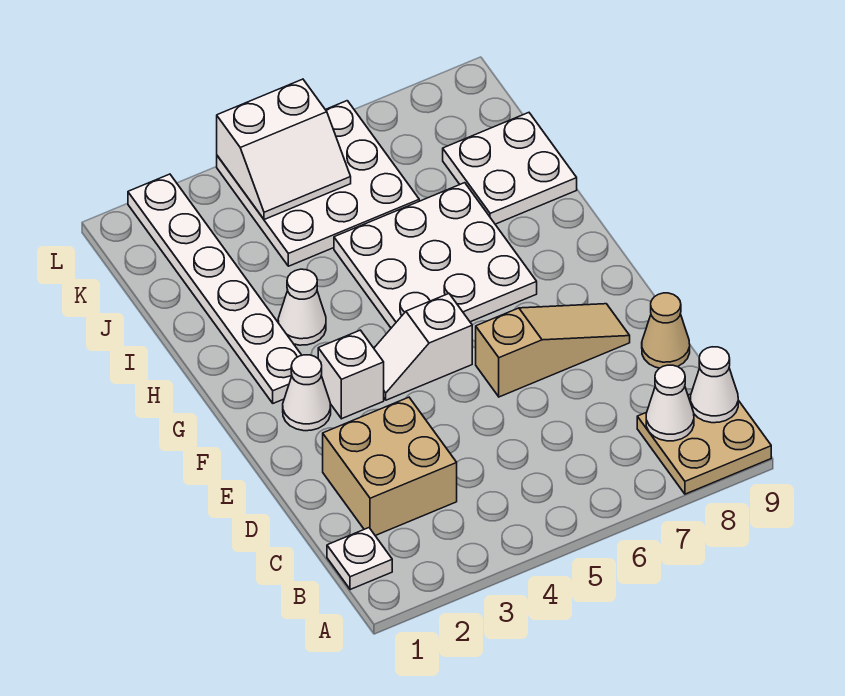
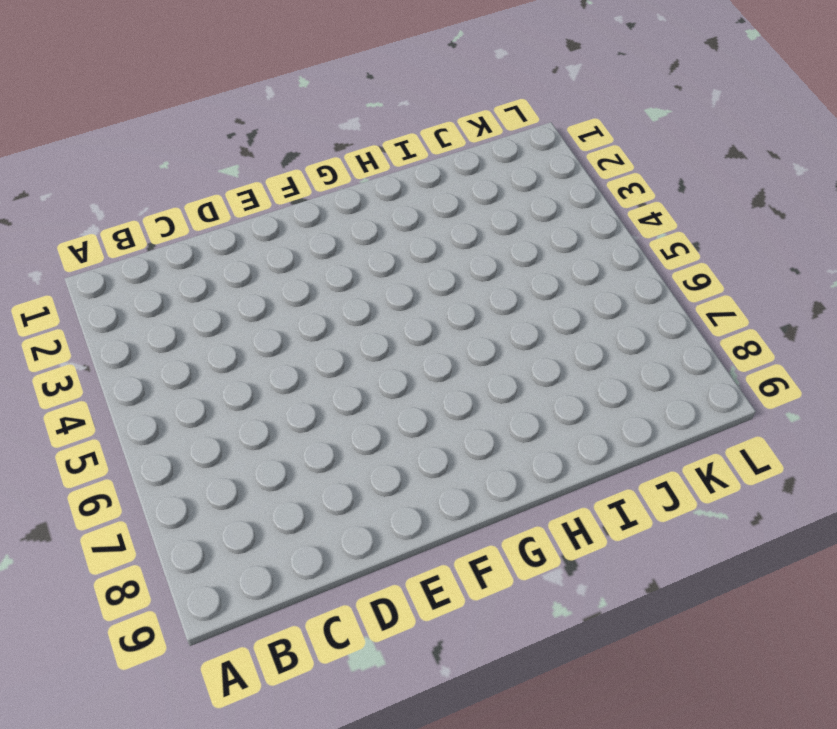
none -> tan plate A8:B9 level 1
none -> white plate B1 level 1
none -> tan brick C2:D3 level 1

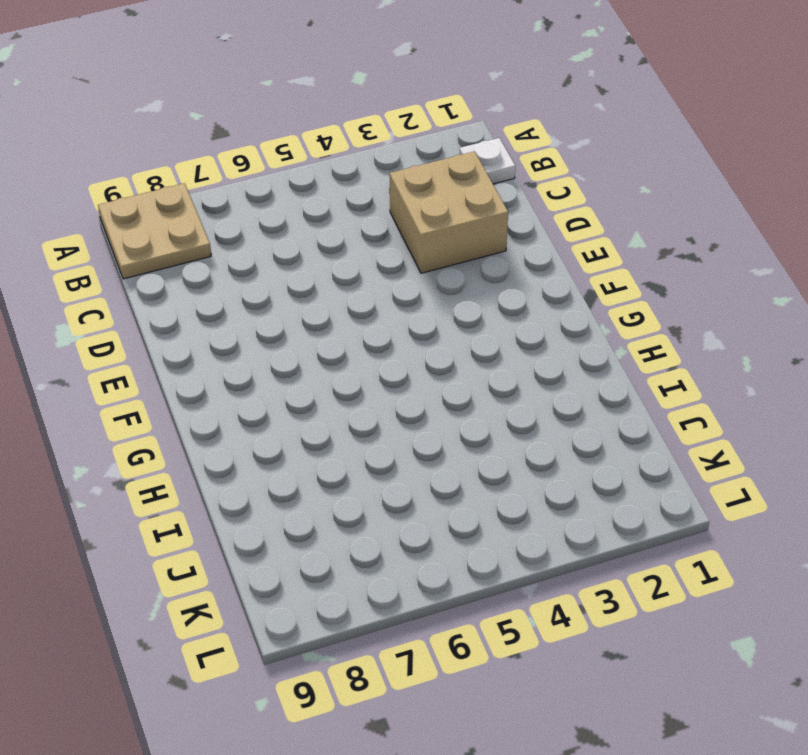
none -> tan cone D9 level 1
none -> tan slope E6:E8 level 1 top 6
none -> white cone F2 level 1

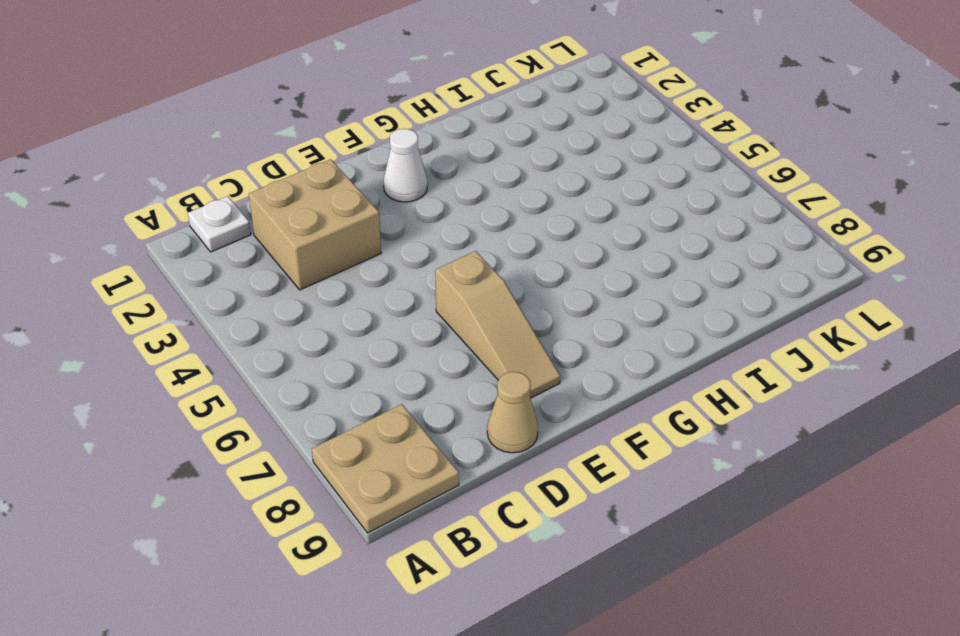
none -> white brick F3 level 1
none -> white slope F4:F5 level 1 top 5
none -> white plate G2:L2 level 1

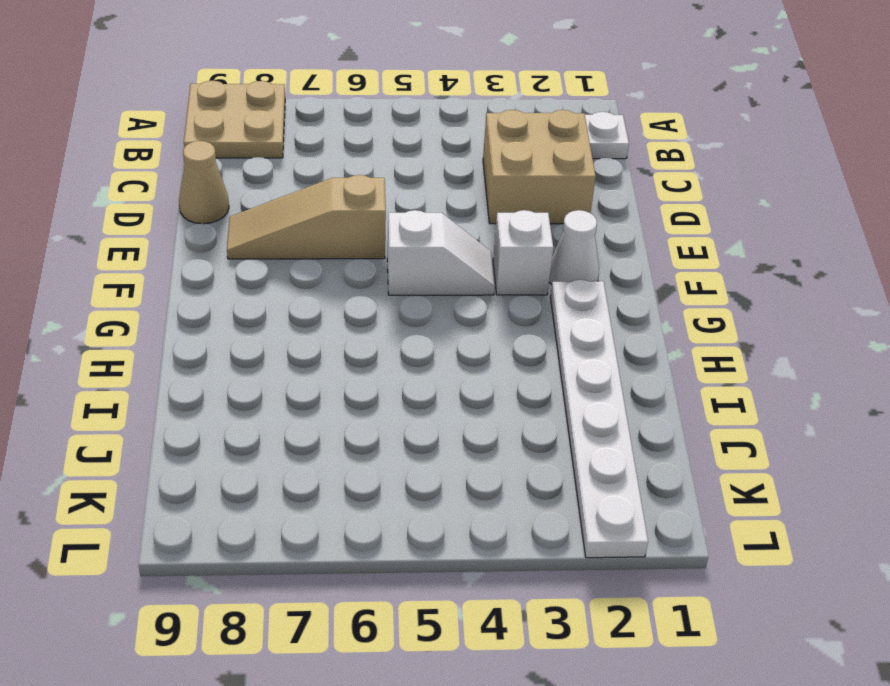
none -> white plate G5:I7 level 1
none -> white cone H3 level 1
none -> white plate I8:J9 level 1

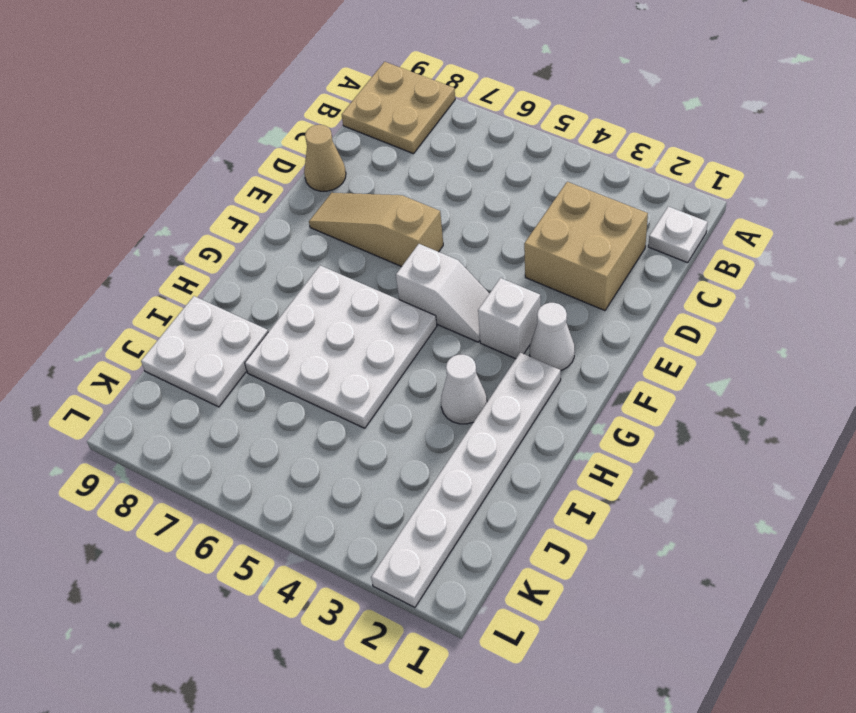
none -> white plate J4:L6 level 1
none -> white cone B8 level 2
none -> white cone B9 level 2

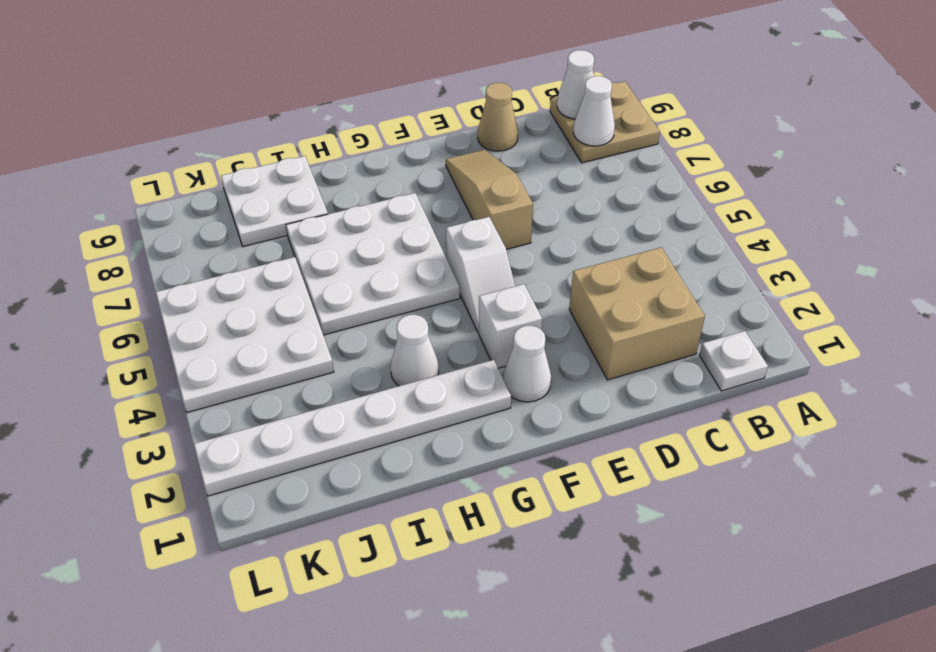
none -> white slope K4:L5 level 2 top L

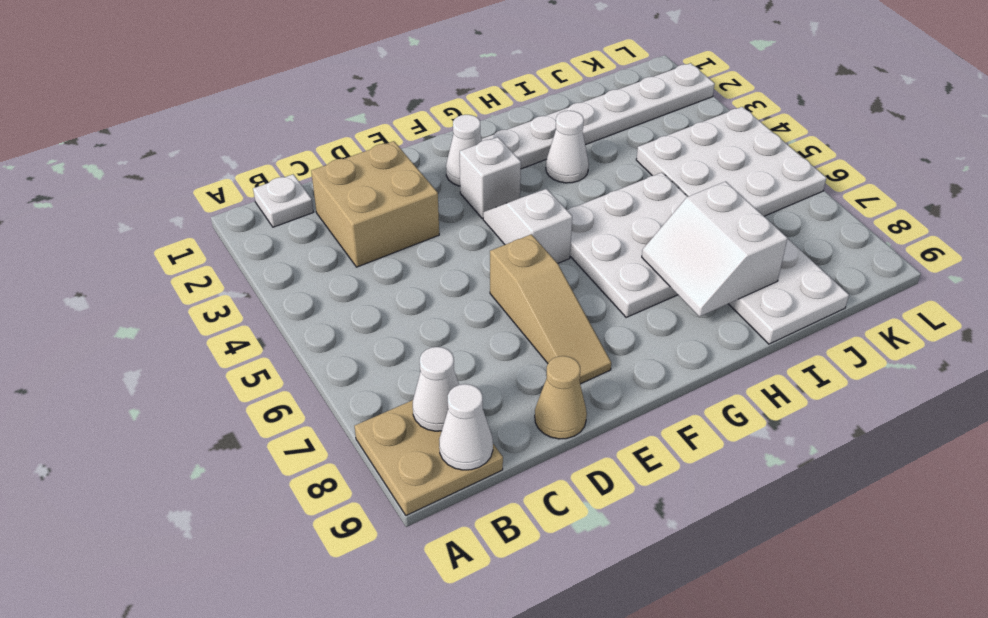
white slope H7:I8 level 2 top I -> white slope K4:L5 level 2 top L

